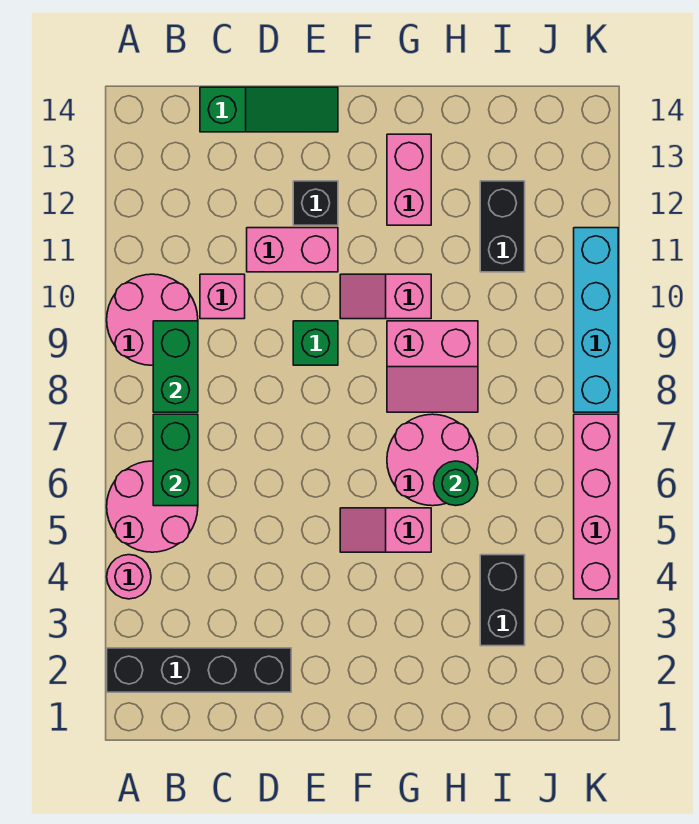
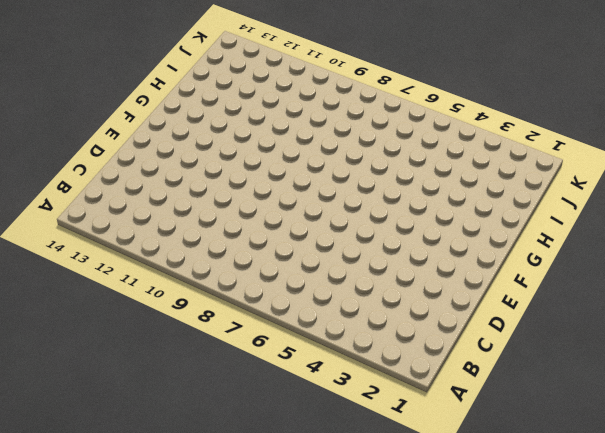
none -> black brick A2:D2 level 1
none -> pink round brick A4 level 1
none -> pink round brick A5:B6 level 1

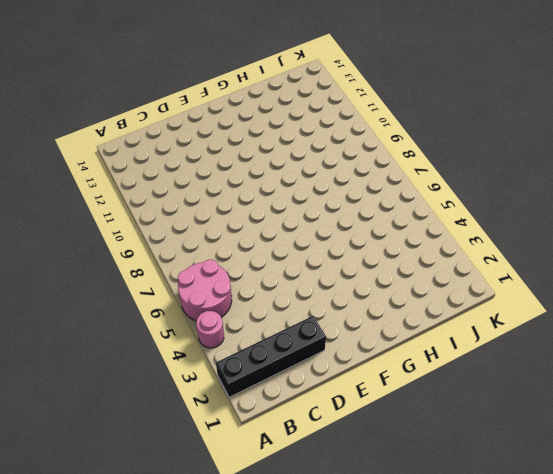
none -> pink round brick A9:B10 level 1
none -> pink brick C10 level 1
none -> green slope C14:E14 level 1 top C

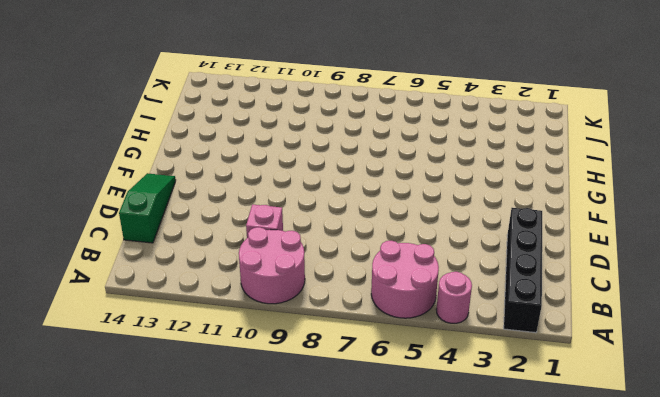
none -> pink brick D11:E11 level 1
none -> green brick E9 level 1
none -> black brick E12 level 1

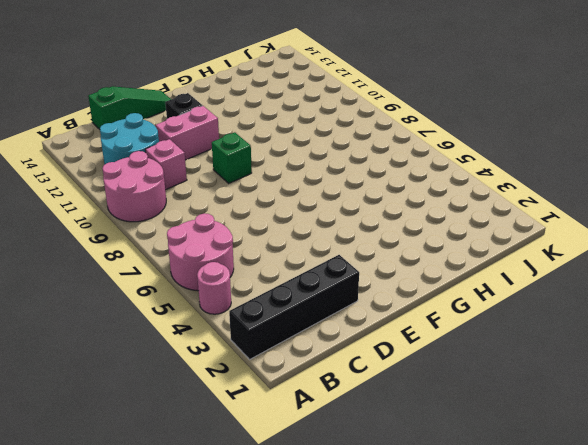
cyan round brick B11:C12 level 1 -> none
none -> pink slope F5:G5 level 1 top G
none -> pink slope F10:G10 level 1 top G
none -> pink round brick G6:H7 level 1

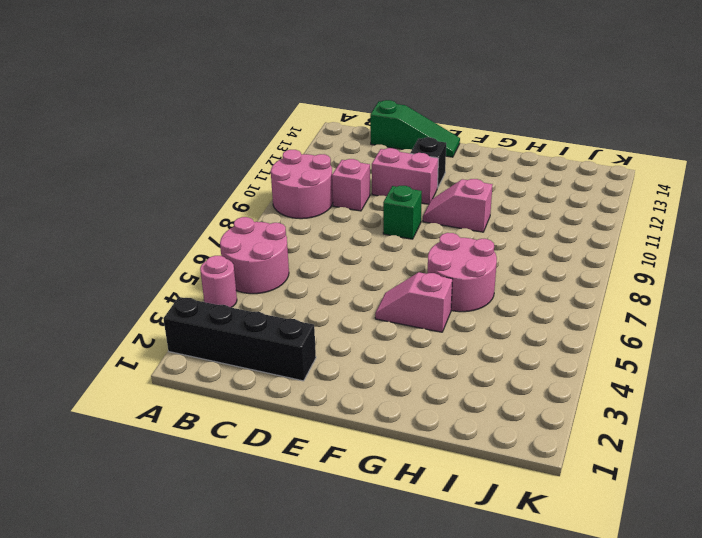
none -> pink slope G8:H9 level 1 top 9
none -> pink brick G12:G13 level 1
none -> black brick I3:I4 level 1

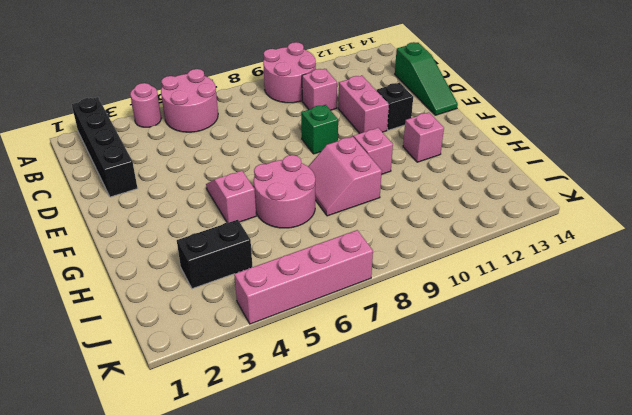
pink brick G12 level 1 -> pink brick G12:G13 level 1
none -> black brick I11:I12 level 1
none -> cyan brick K8:K11 level 1
none -> green brick B6:B7 level 2

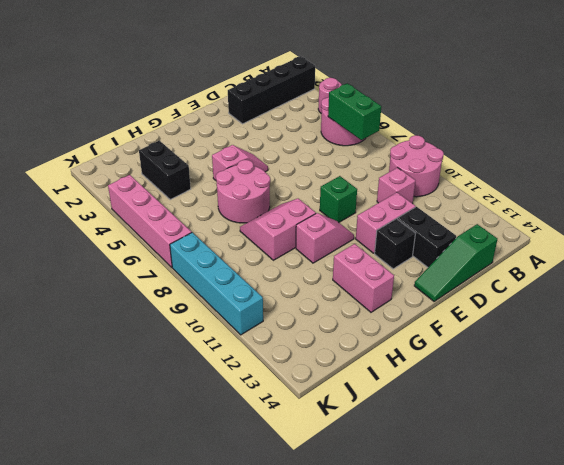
black brick D12:D13 level 1 -> black brick I11:I12 level 1
none -> green brick B8:B9 level 2
none -> green round brick H6 level 2

